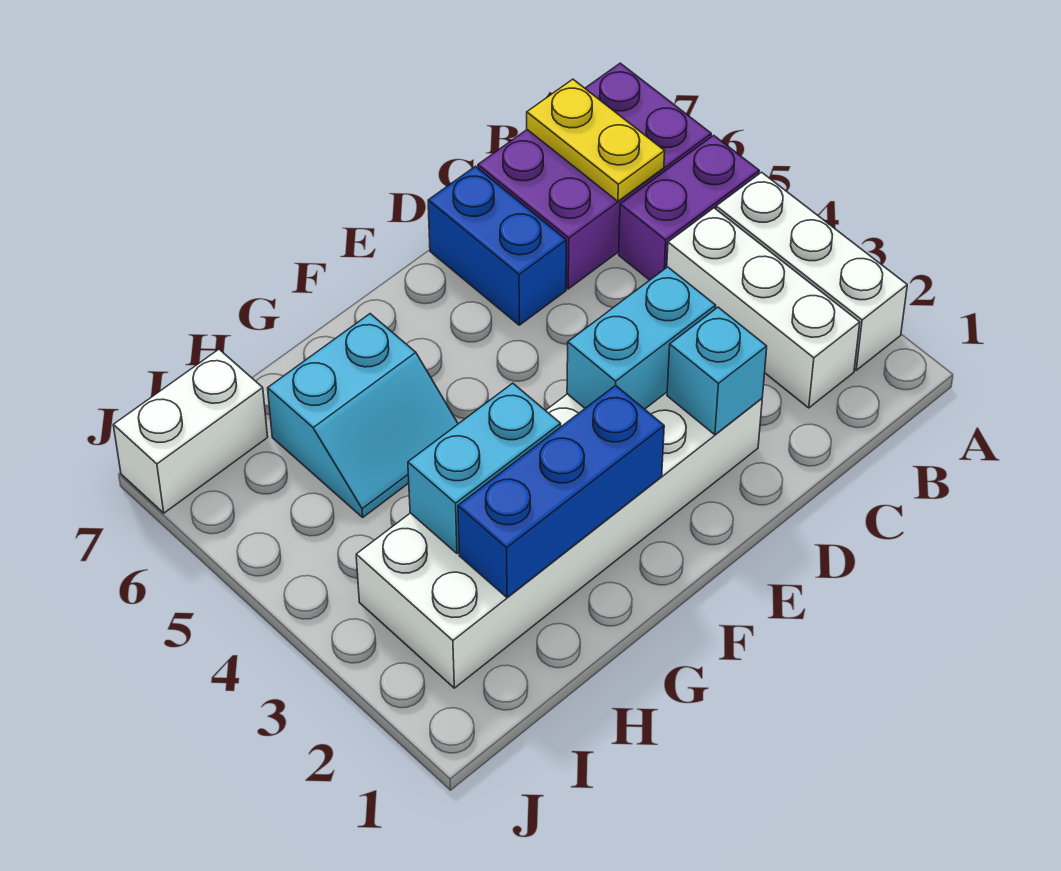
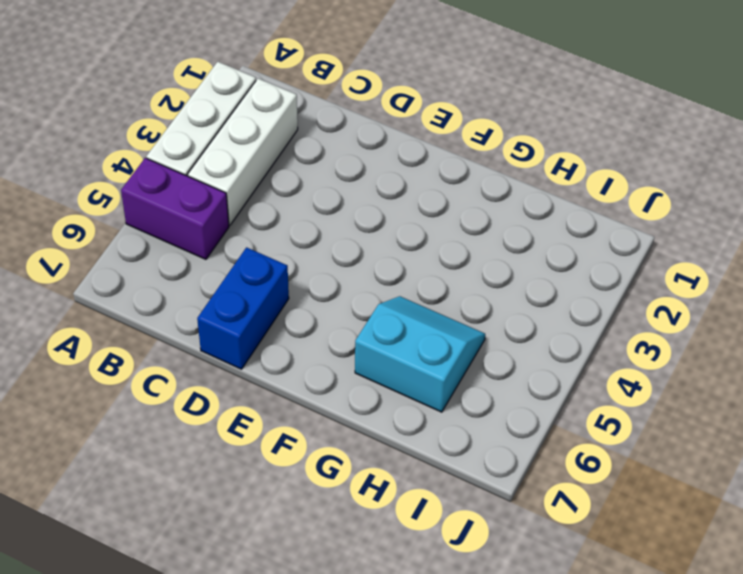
none -> purple brick A6:C7 level 1
none -> white brick D2:I3 level 1
none -> white brick I7:J7 level 1

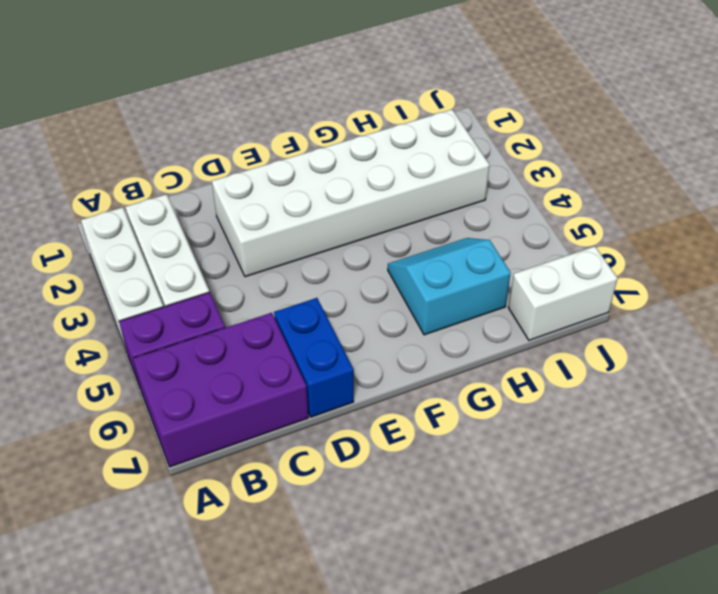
none -> yellow plate B6:B7 level 2
none -> cyan brick D2 level 2
none -> cyan brick D3:E3 level 2

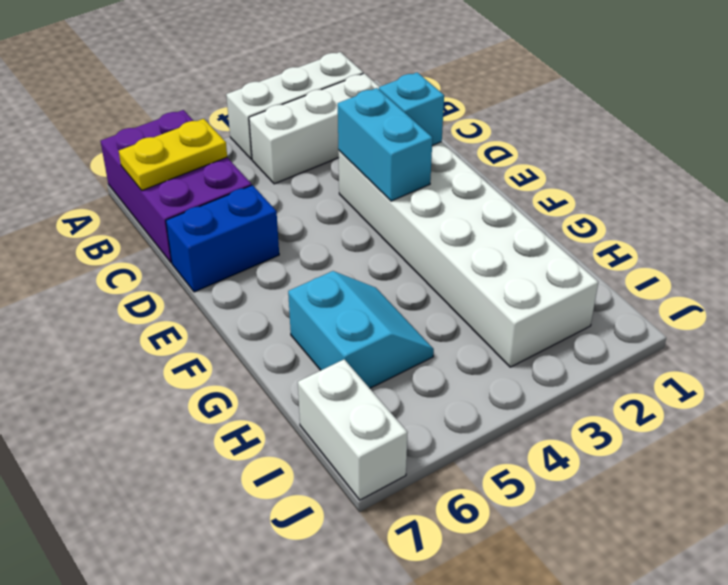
none -> purple brick A5:B5 level 1
none -> blue brick F2:H2 level 2
none -> cyan brick G3:H3 level 2

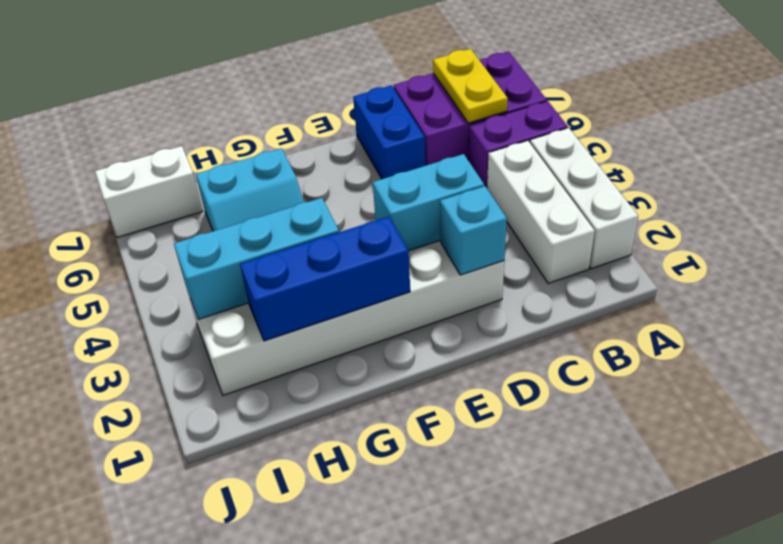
cyan brick G3:I3 level 2 -> cyan brick G3:H3 level 2

